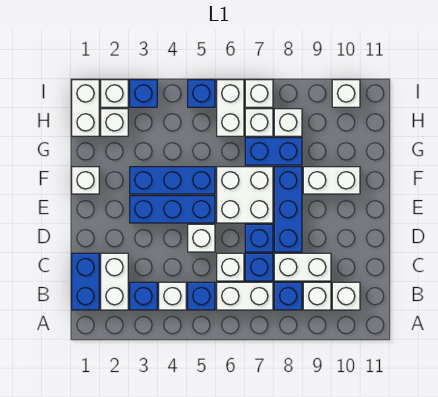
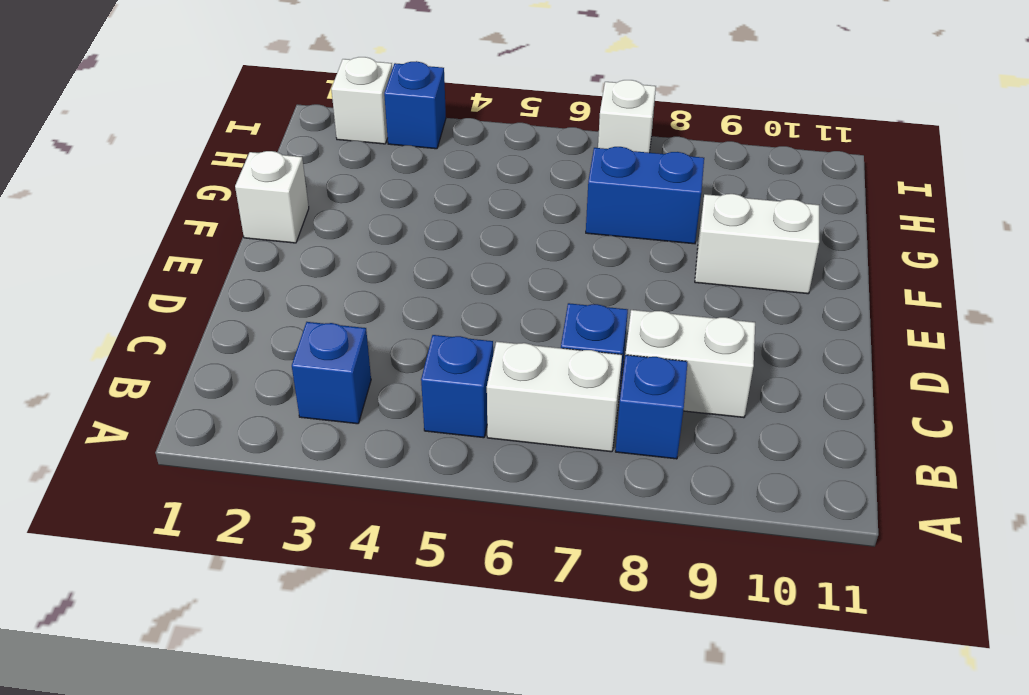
none -> blue brick B1:C1 level 1
none -> white brick B2:C2 level 1
none -> white brick B4 level 1
none -> white brick B9 level 1

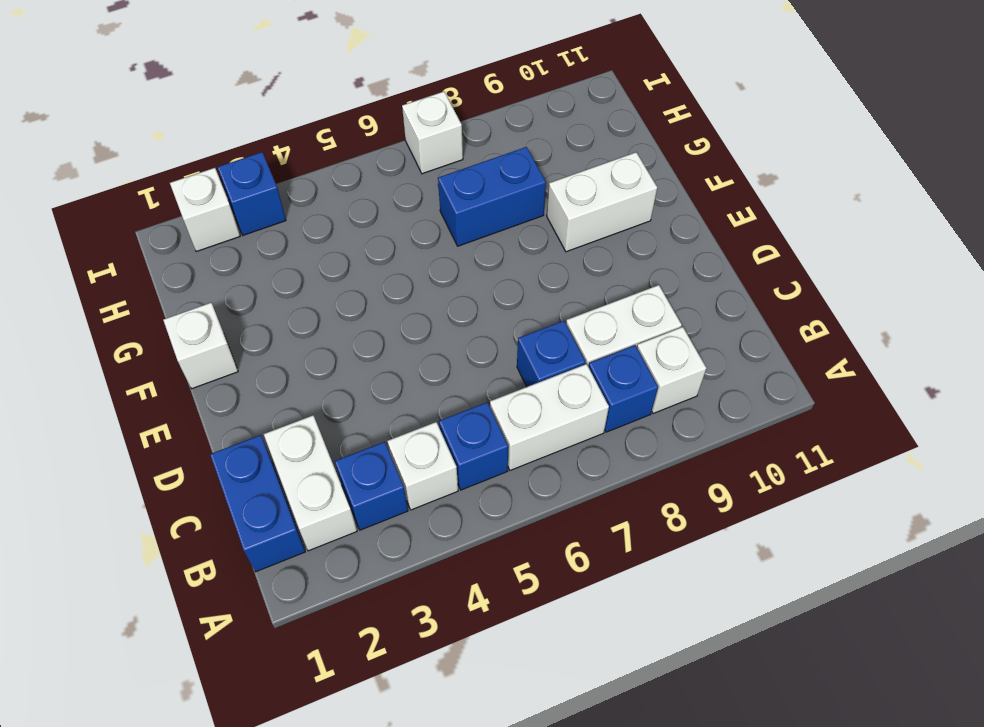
none -> white brick B10 level 1
none -> white brick C6 level 1
none -> white brick D5 level 1
none -> blue brick D7 level 1

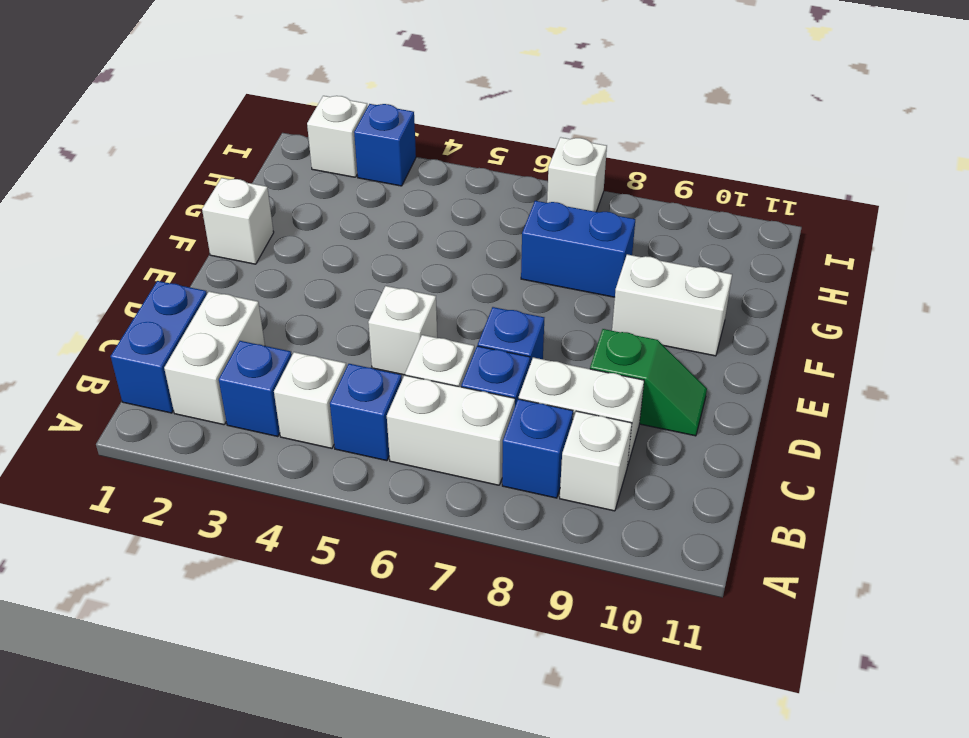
green slope D9:D10 level 1 top 9 -> none
none -> white brick B10 level 1
none -> blue brick D8:F8 level 1
none -> blue brick E3:E5 level 1
none -> white brick E6:F7 level 1

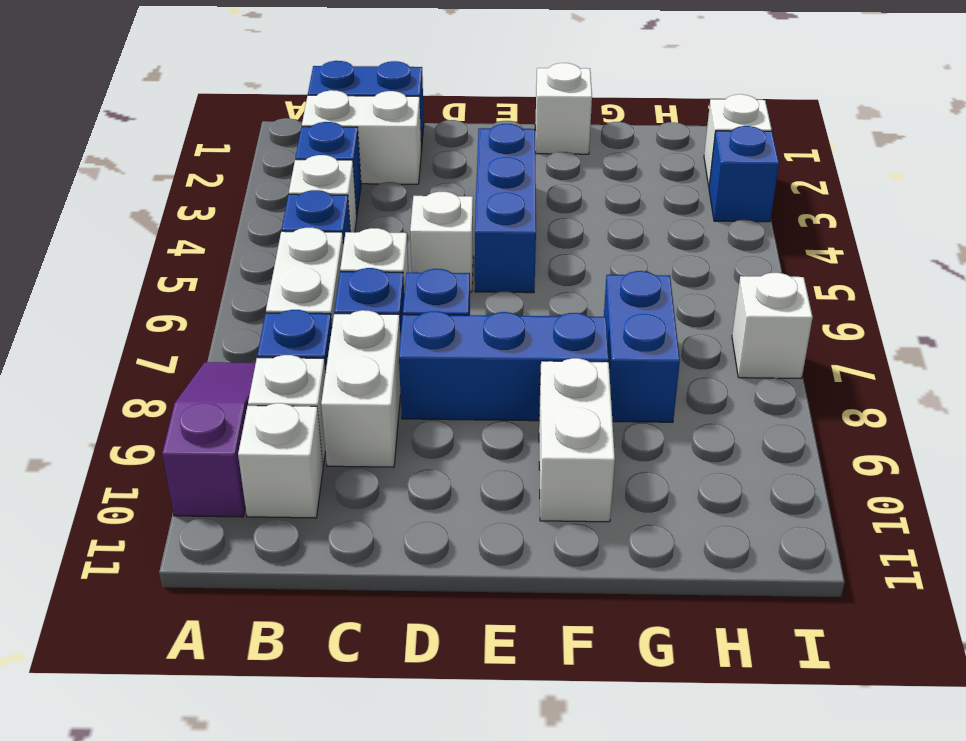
purple slope A8:A10 level 1 top 10 -> none
none -> white brick E6:F7 level 1
none -> blue brick F3:F5 level 1
none -> white brick H1:I1 level 1
none -> white brick H2 level 1

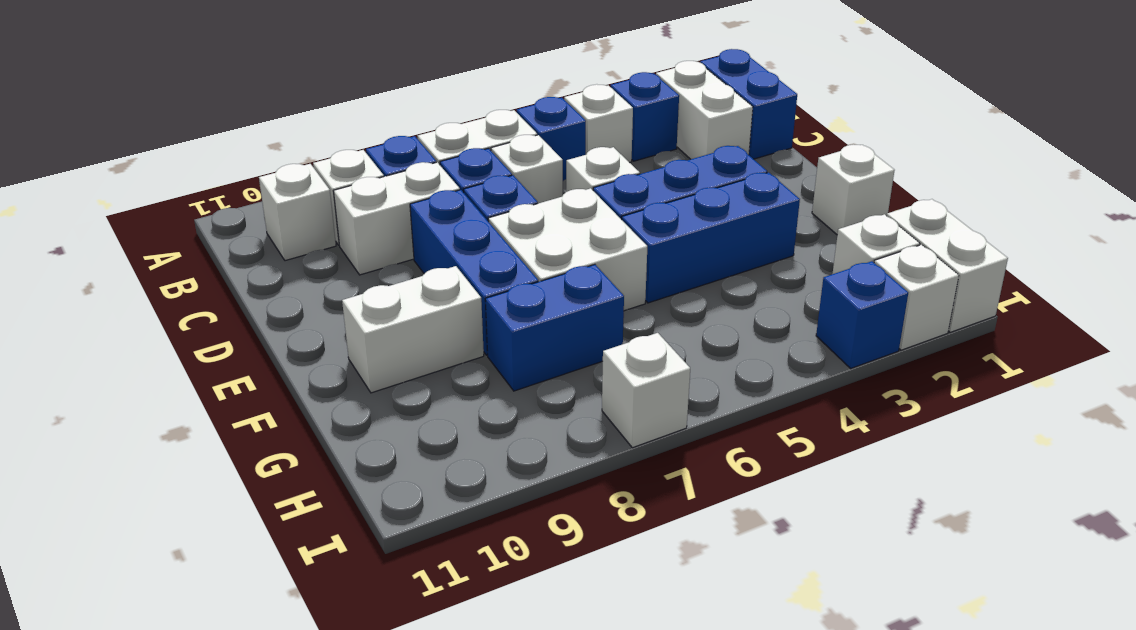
none -> white brick H6:I6 level 1
none -> white brick H7 level 1
none -> white brick H8 level 1
none -> blue brick I5 level 1

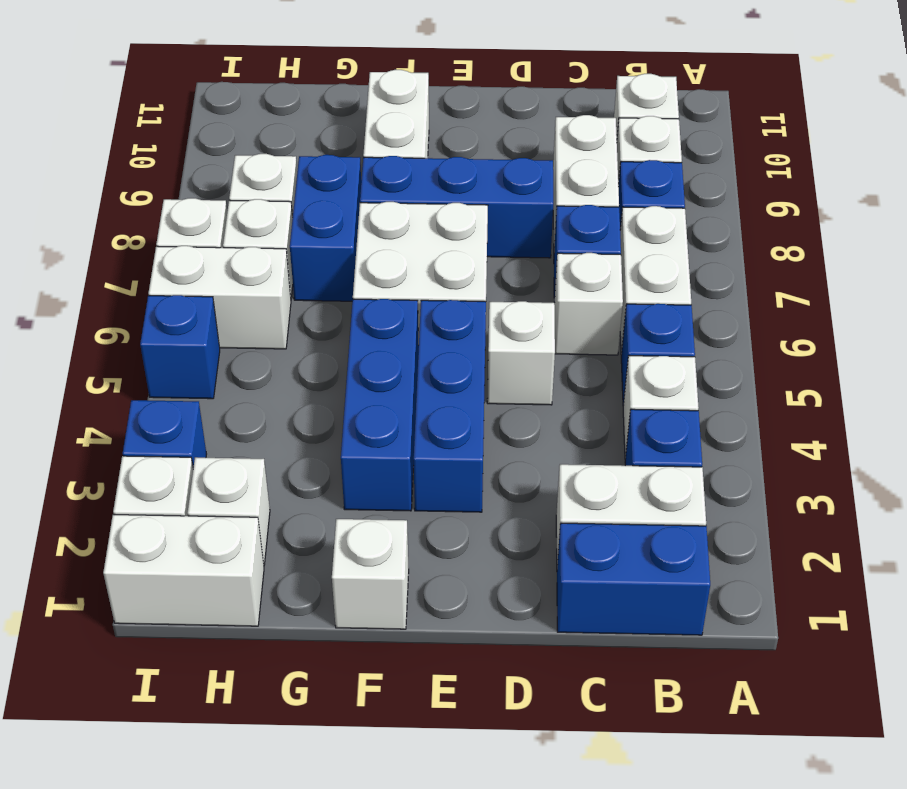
none -> blue brick D7 level 1
none -> white brick I10 level 1

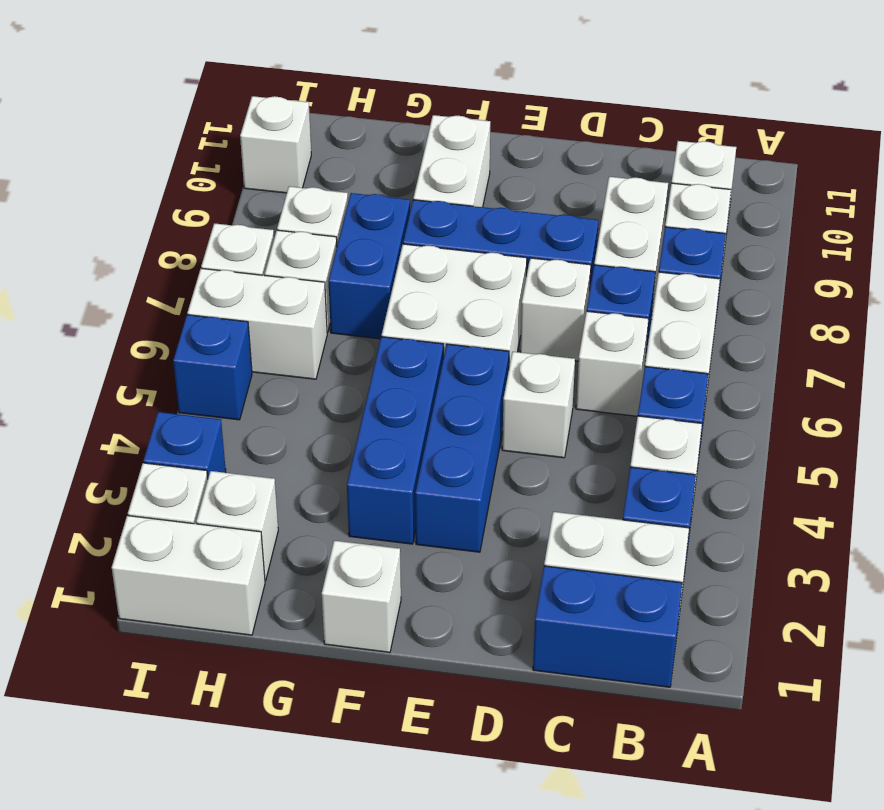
white brick D7 level 1 -> blue brick D7 level 1

